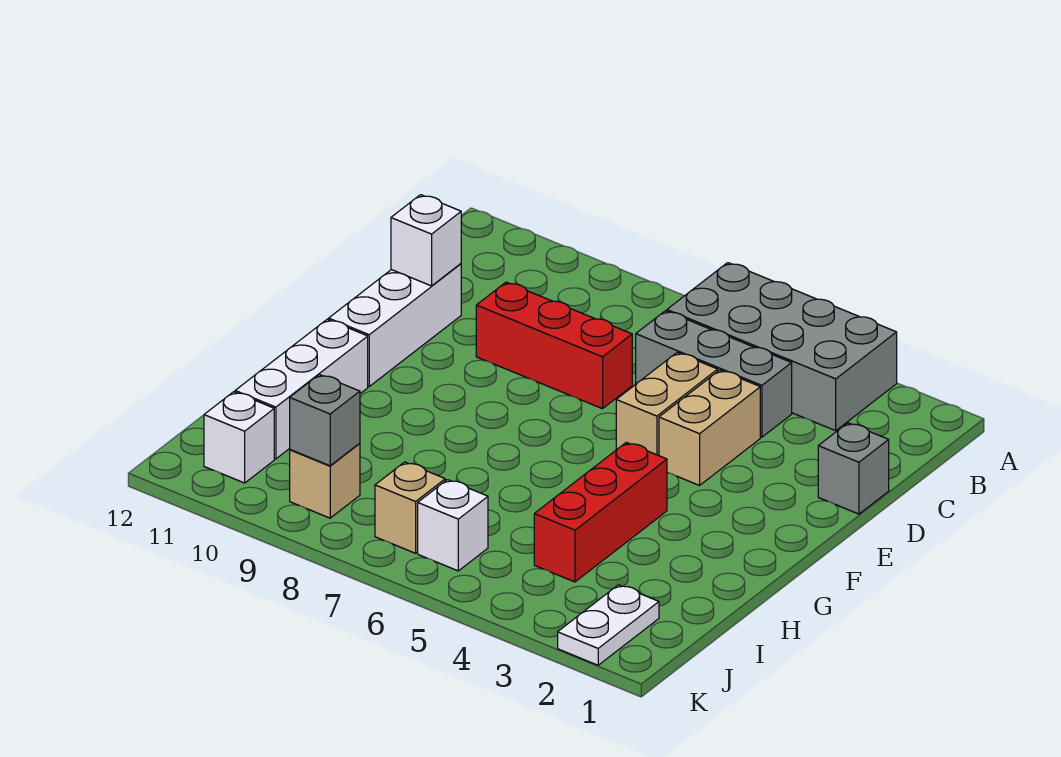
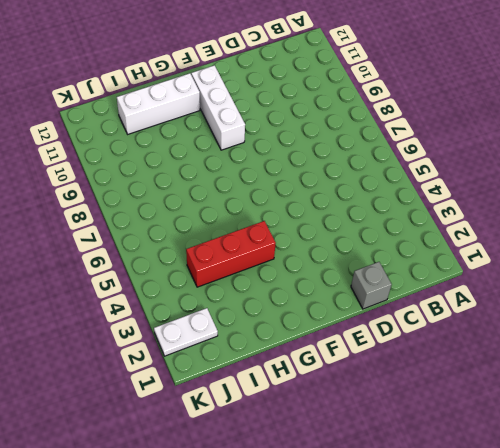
white brick F9:F11 level 1 -> white brick D11:F11 level 1
none -> grey brick A3:B6 level 1
none -> grey brick C4:C6 level 1
none -> tan brick D4:E4 level 1

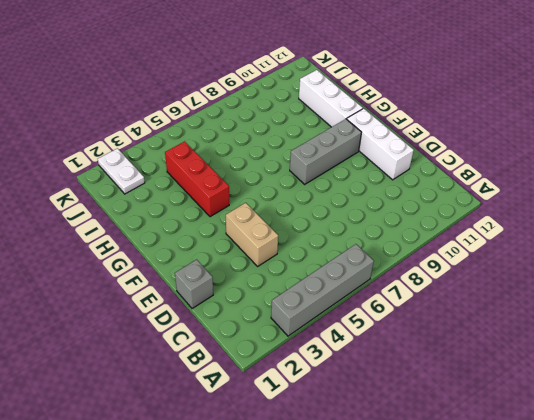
grey brick A3:A6 level 1 -> grey brick A3:B6 level 1
grey brick F8:F10 level 1 -> grey brick C4:C6 level 1
none -> tan brick D5:E5 level 1
none -> red brick D7:D9 level 1
none -> white brick J6 level 1

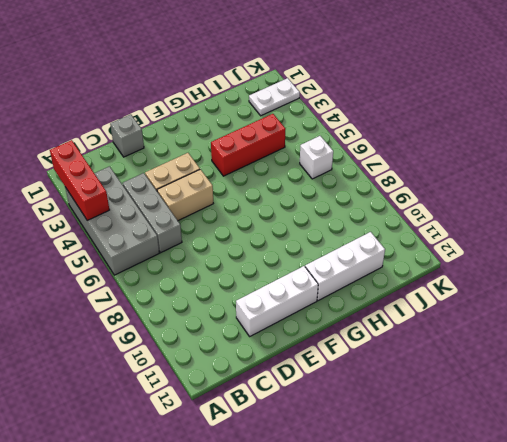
red brick A2:A4 level 2 -> red brick D7:D9 level 1
none -> tan brick J7 level 1
none -> tan brick J9 level 1
none -> white brick J11 level 1

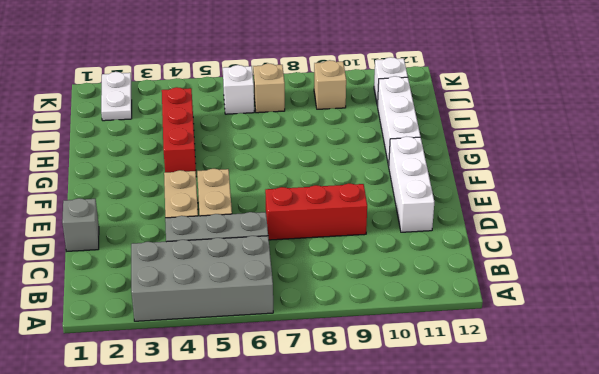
none -> white brick D11 level 2
none -> grey brick J9 level 2

